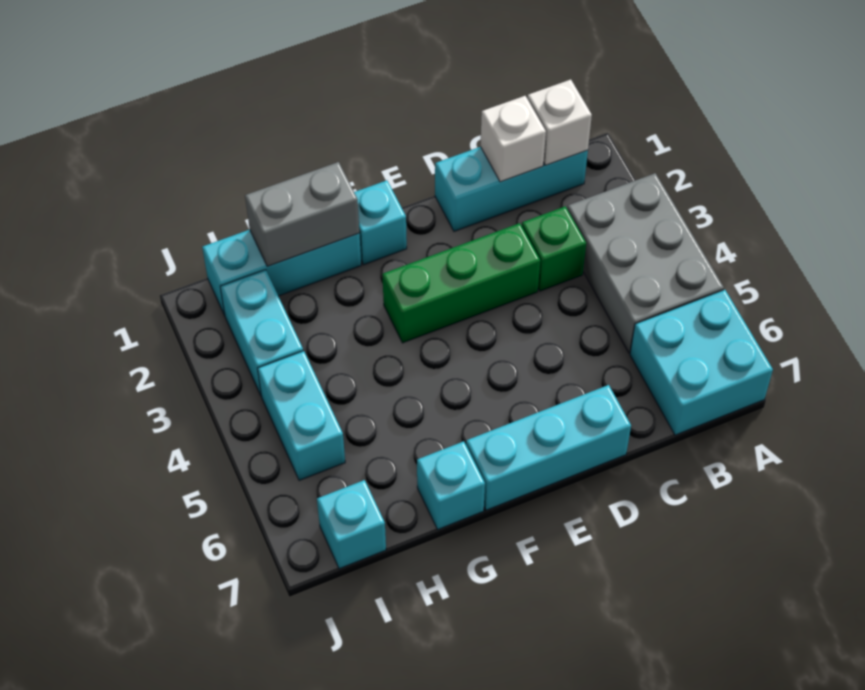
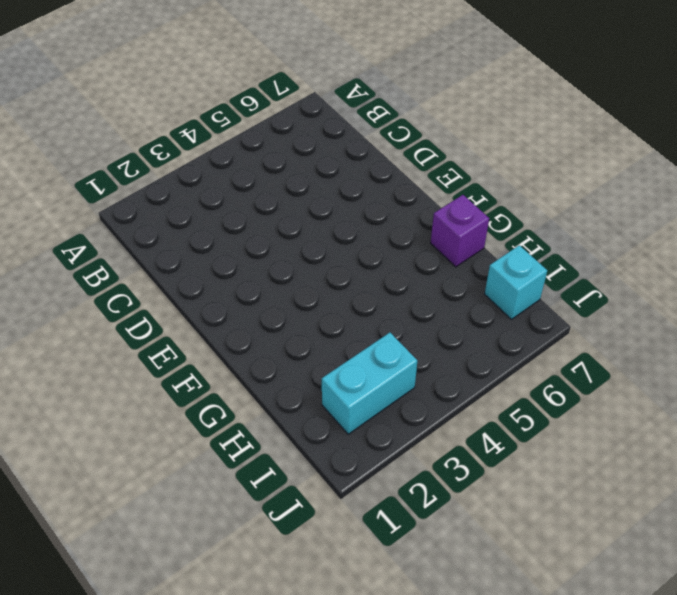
purple brick G7 level 1 -> cyan brick G7 level 1
none -> grey brick A3:B5 level 1
none -> cyan brick A6:B7 level 1
none -> cyan brick B1:D1 level 1

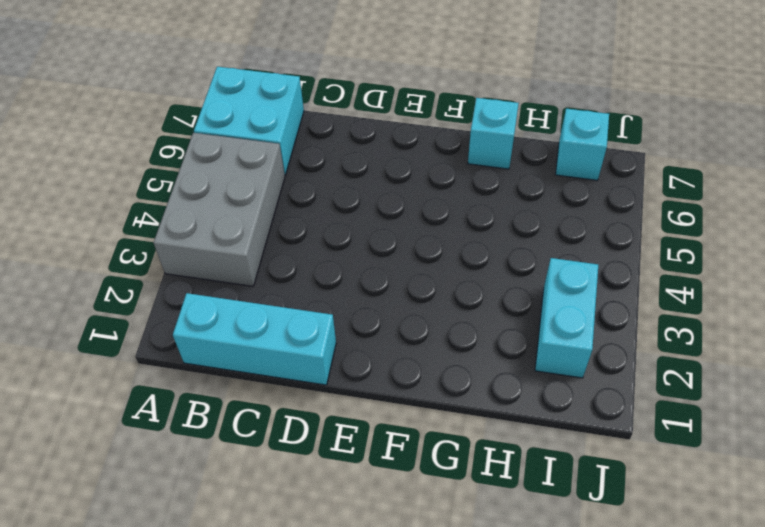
none -> green brick C3 level 1
none -> green brick D3:F3 level 1
none -> cyan brick D7:F7 level 1

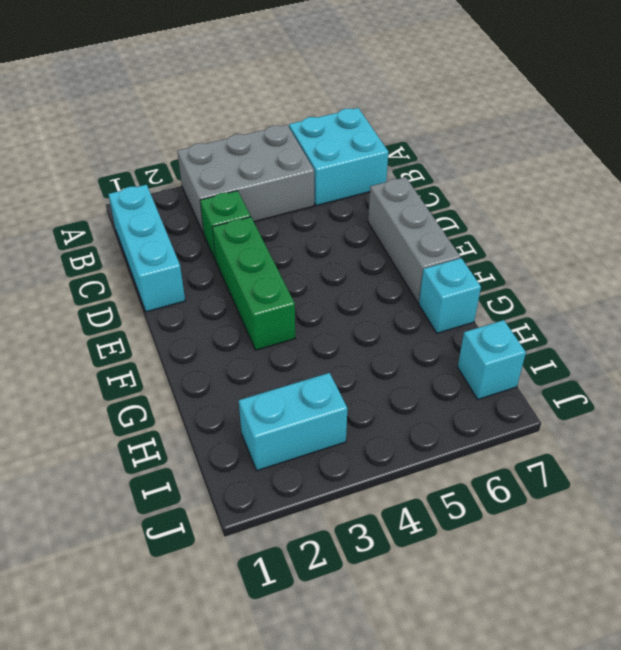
grey brick D7:F7 level 1 -> cyan brick D7:F7 level 1
none -> cyan brick F1 level 1
none -> cyan brick G1:I1 level 1
none -> cyan brick I4:I5 level 1

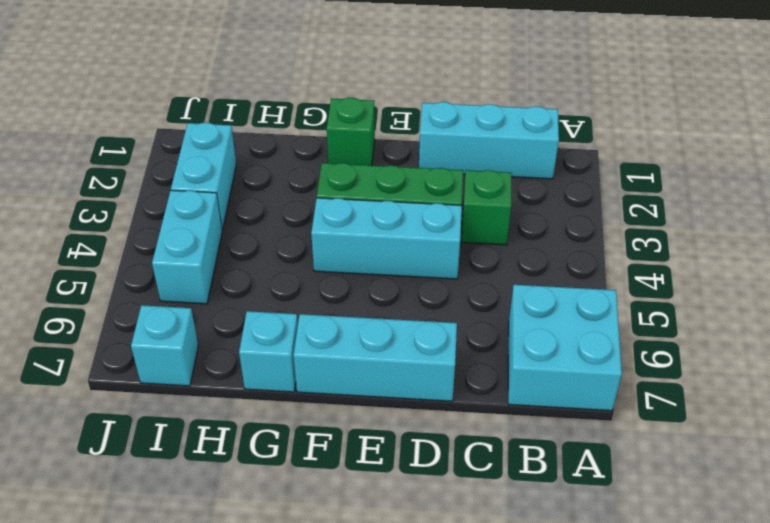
cyan brick D4:F4 level 1 -> cyan brick G1:I1 level 1
green brick F1 level 1 -> cyan brick F1 level 1
none -> grey brick A3:B5 level 1
none -> white brick B1 level 2
none -> white brick C1 level 2

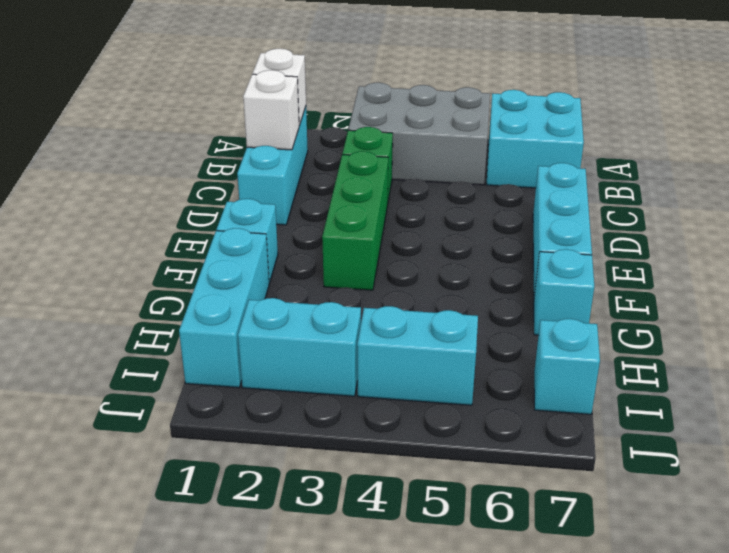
none -> grey brick G1:H1 level 2

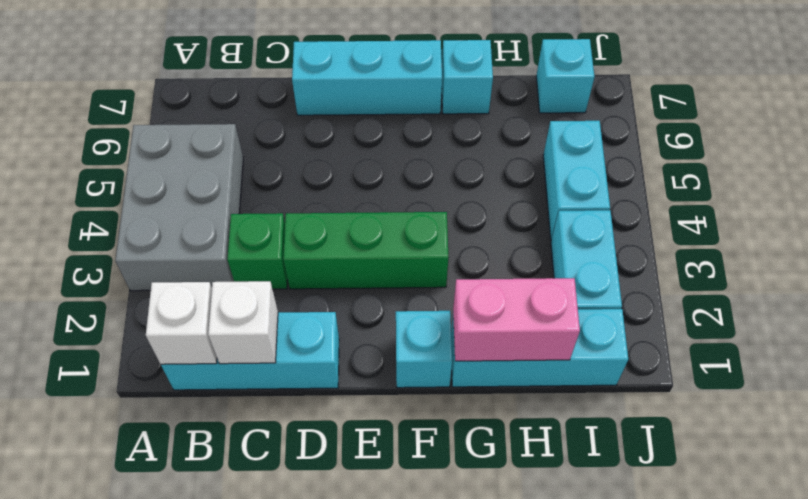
pink brick G1:H1 level 2 -> grey brick G1:H1 level 2
none -> cyan brick A6:B7 level 1

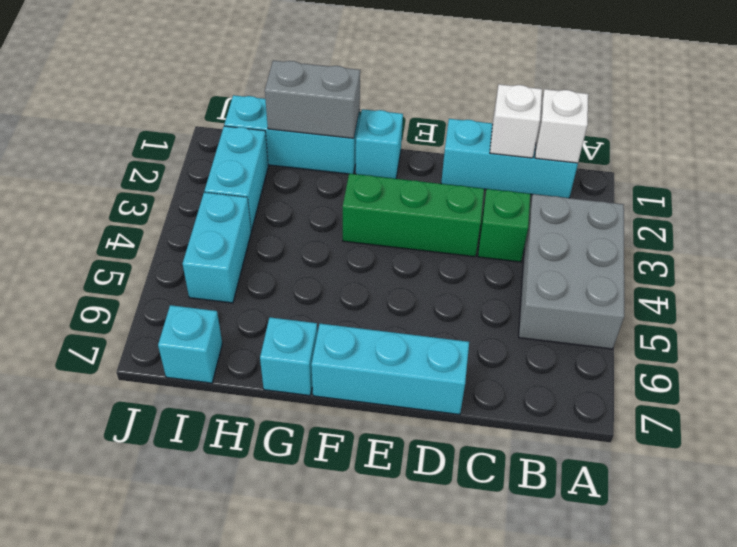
none -> cyan brick A6:B7 level 1

